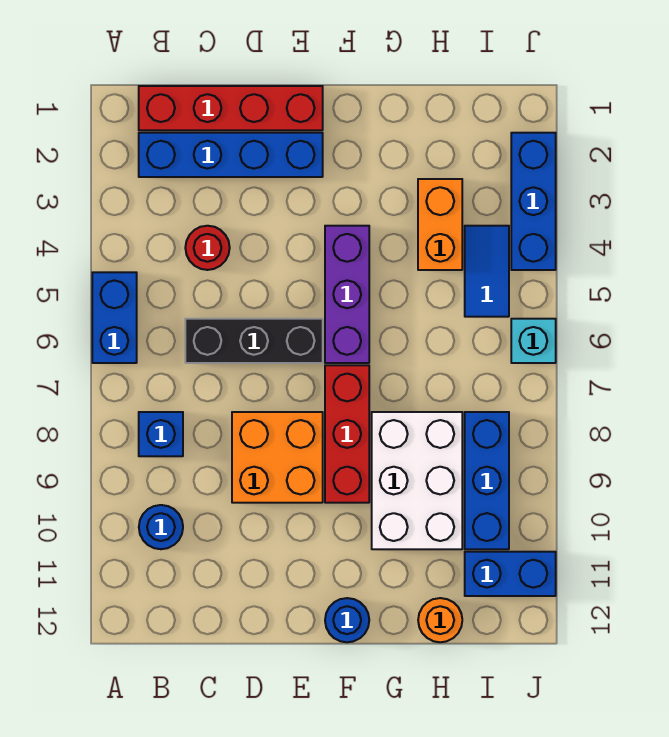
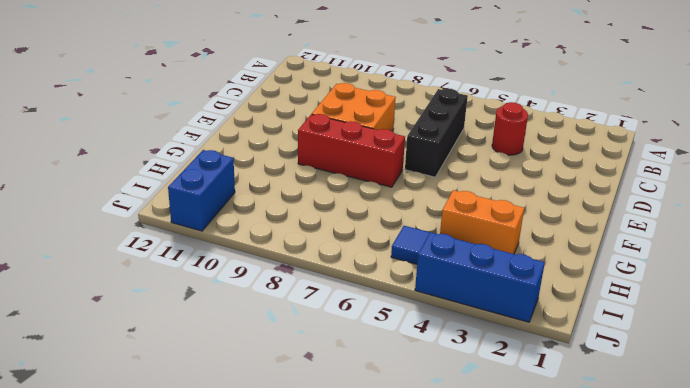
none -> blue brick A5:A6 level 1
none -> red brick B1:E1 level 1
none -> blue brick B2:E2 level 1

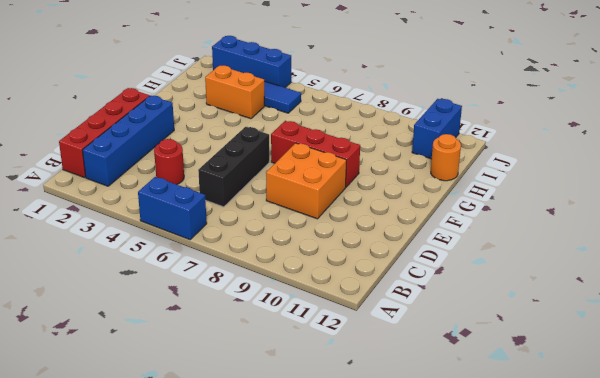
none -> blue brick B8 level 1
none -> blue round brick B10 level 1
none -> purple brick F4:F6 level 1

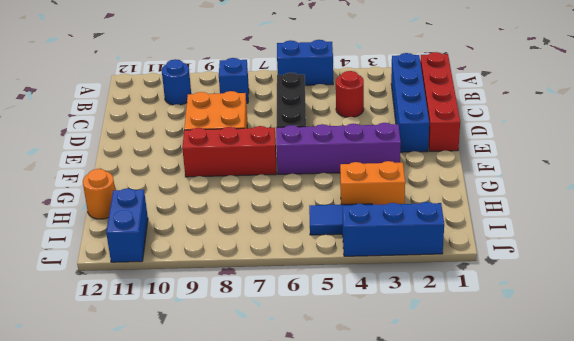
purple brick F3:F6 level 1 -> purple brick F4:F6 level 1
none -> blue round brick F12 level 1
none -> white brick G8:H10 level 1
none -> blue brick I8:I10 level 1

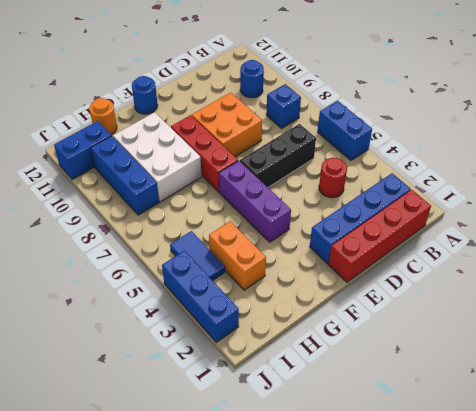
none -> cyan brick J6 level 1

